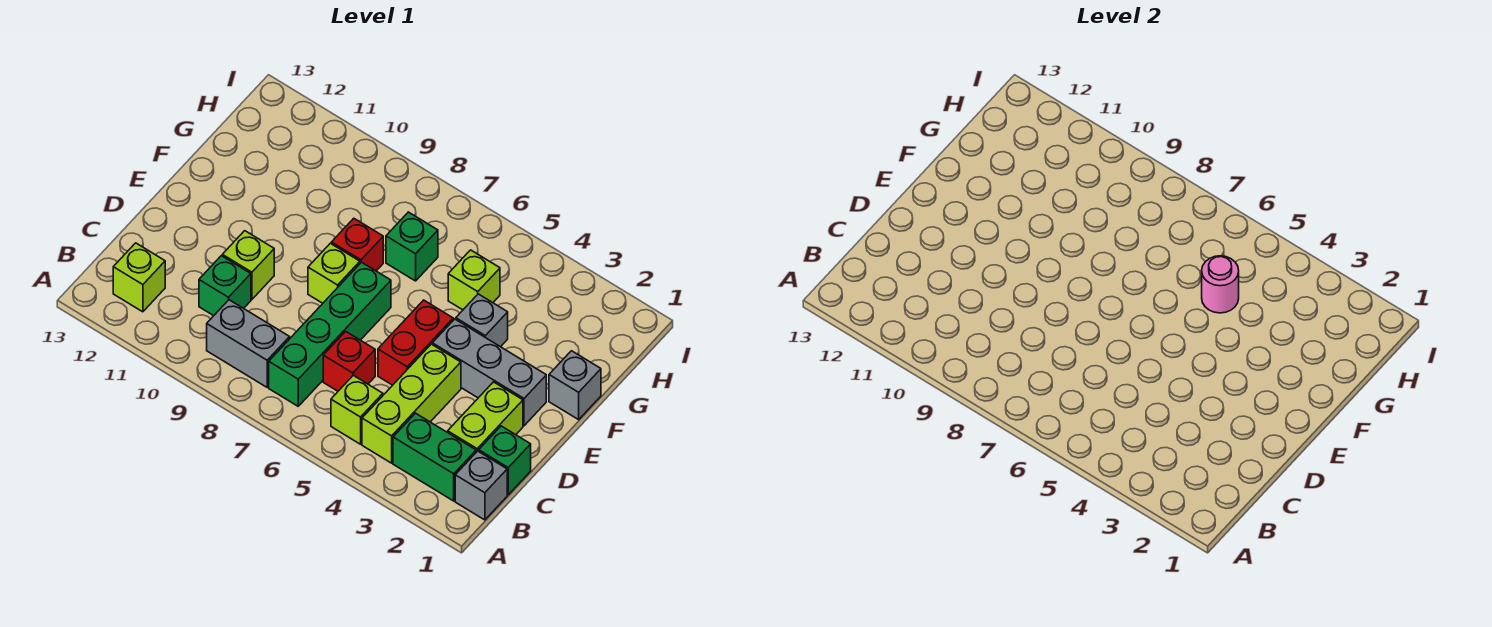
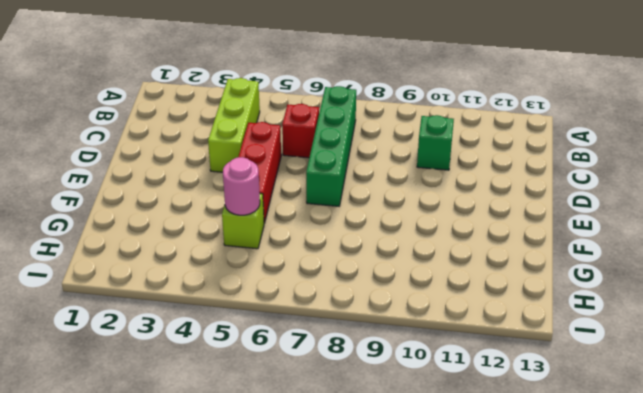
red brick D5:F5 level 1 -> red brick D5:E5 level 1
none -> grey brick B1 level 1
none -> green brick B2:B3 level 1
none -> lime brick B5 level 1

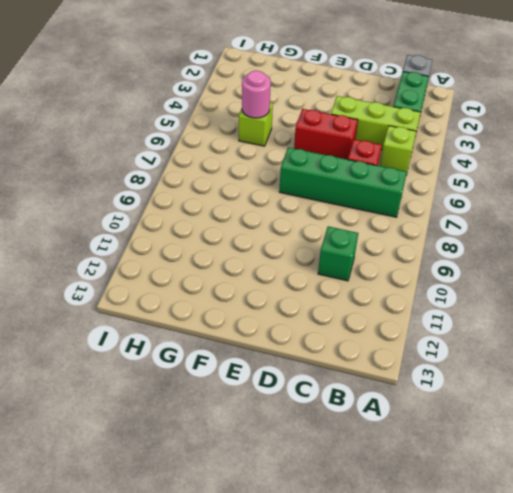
none -> grey brick B8:B9 level 1
none -> lime brick B12 level 1
none -> green brick C1 level 1

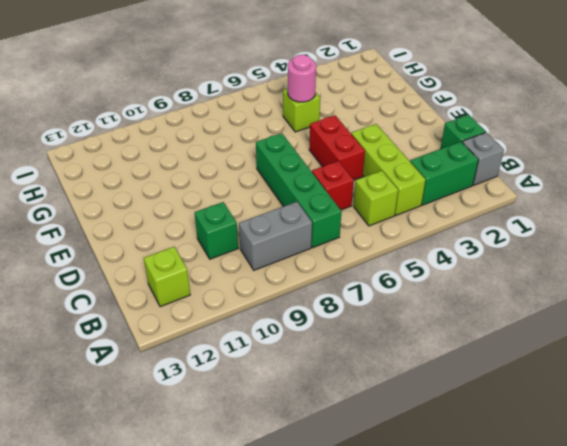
none -> lime brick C2:D2 level 1
none -> lime brick D10 level 1
none -> grey brick E2:E4 level 1

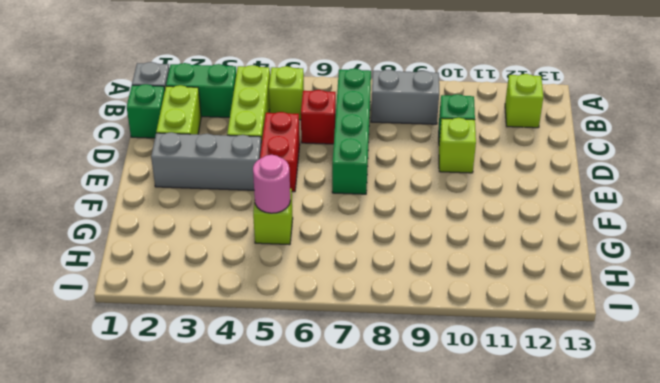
none -> lime brick E8 level 1
none -> grey brick F1 level 1
none -> grey brick F4 level 1

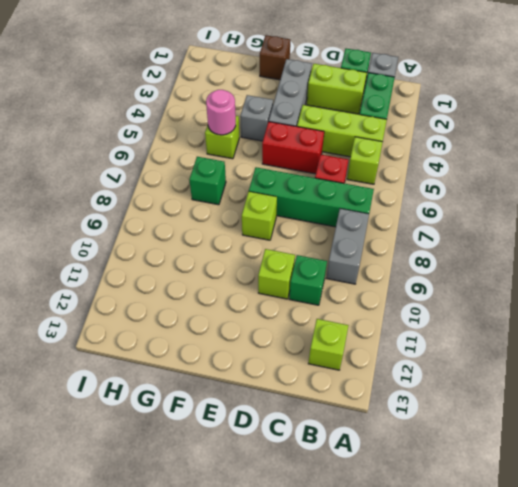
brown brick F1 level 1 -> grey brick F1 level 1
none -> red brick F8 level 1

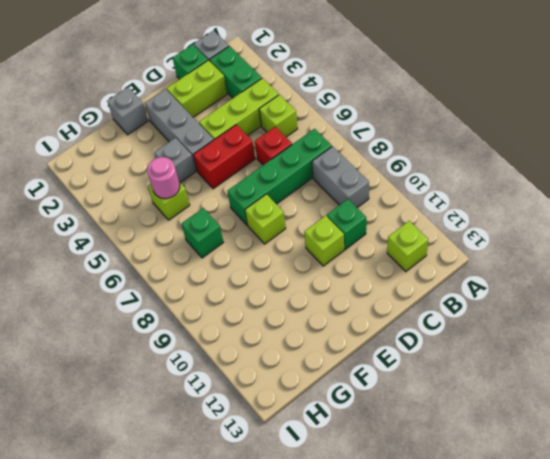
none -> red brick F8 level 1

